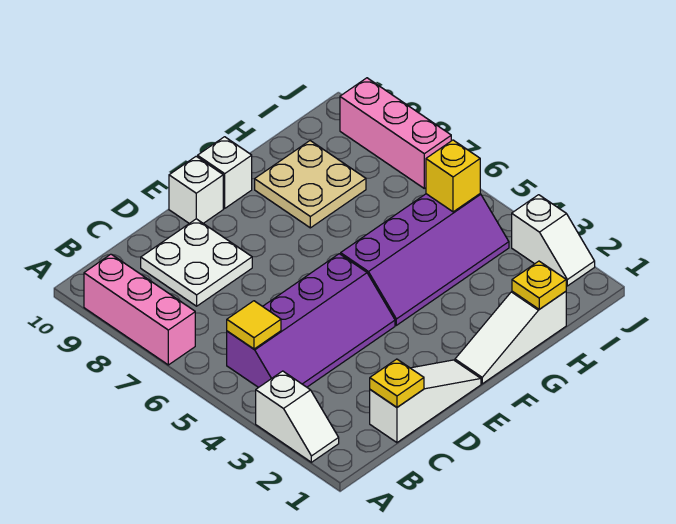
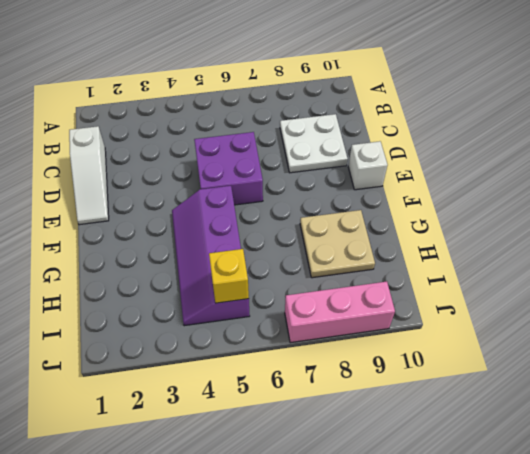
purple brick D5:E6 level 1 -> purple slope B4:E5 level 1 top 5
none -> white slope A2:A3 level 1 top 3
none -> pink brick A7:A9 level 1
none -> white slope F1:H1 level 1 top H

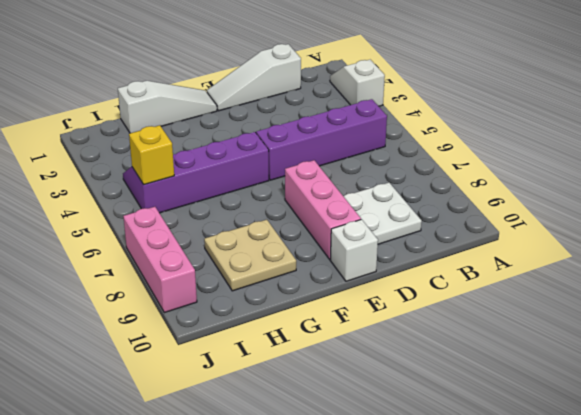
pink brick E7:E9 level 1 -> pink brick A7:A9 level 1
none -> white brick F10 level 1
none -> white slope J2:J3 level 1 top 3
none -> yellow tile B5 level 2

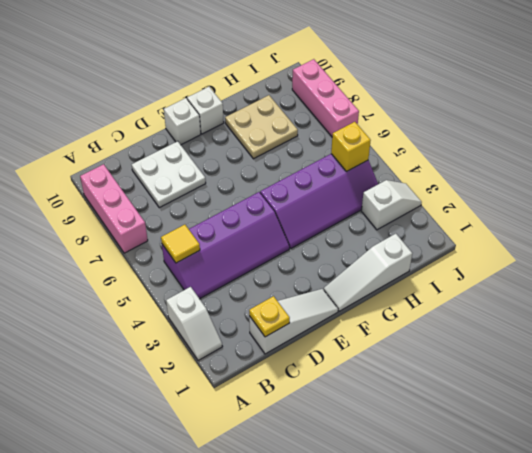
white slope I3:J3 level 1 top I -> white slope J2:J3 level 1 top 3
none -> yellow plate H1 level 2

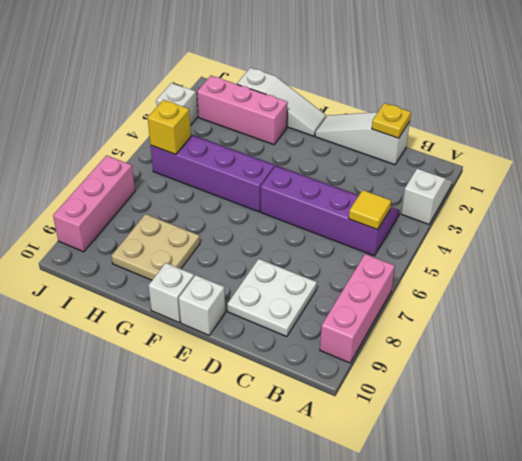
pink brick G2:I2 level 1 -> none
none -> yellow plate H1 level 2

